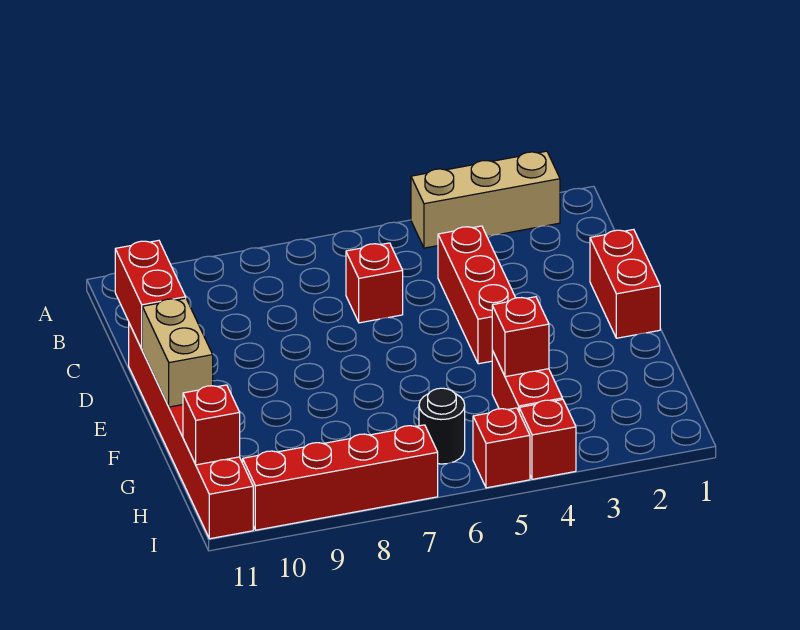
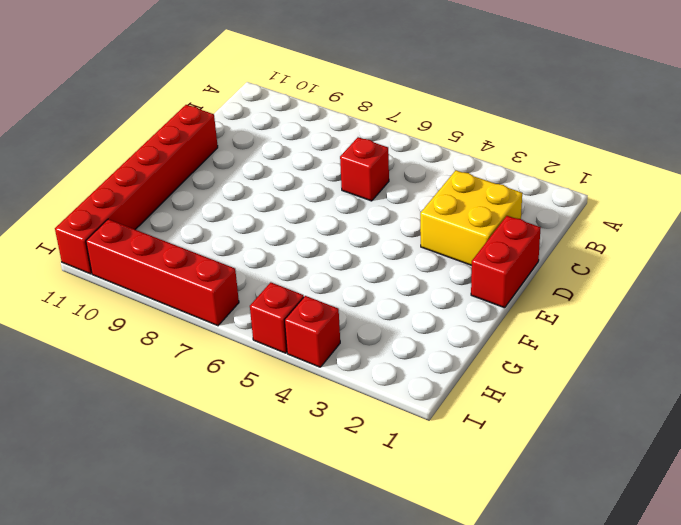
yellow brick C2:D3 level 1 -> none
none -> tan brick A2:A4 level 1
none -> red brick C4:E4 level 1
none -> red brick G4:H4 level 1

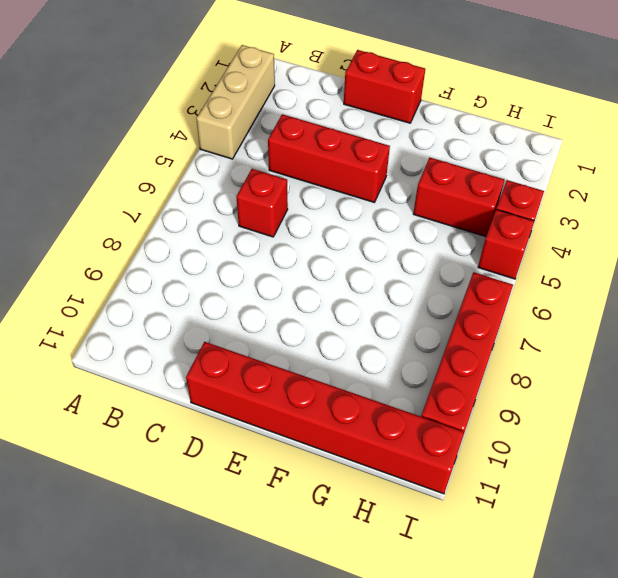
none -> black round brick H6 level 1
none -> red brick C11:D11 level 2
none -> tan brick E11:F11 level 2

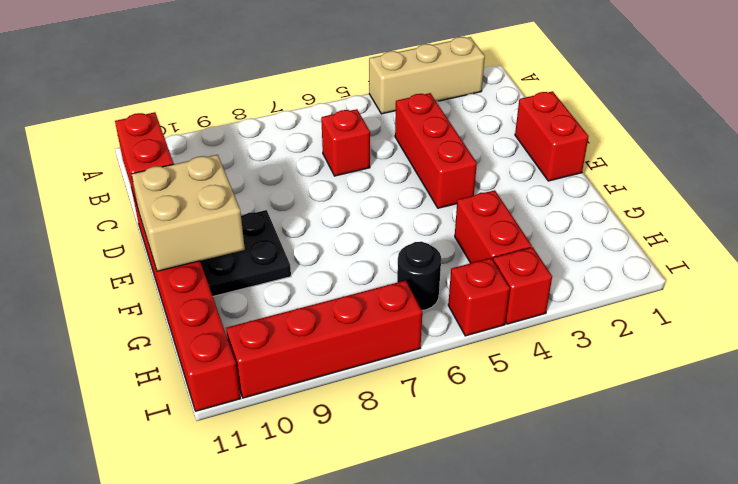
black plate E9:F10 level 1 -> none
tan brick E10:F11 level 2 -> tan brick E11:F11 level 2
none -> red brick G4 level 2
none -> red brick H11 level 2

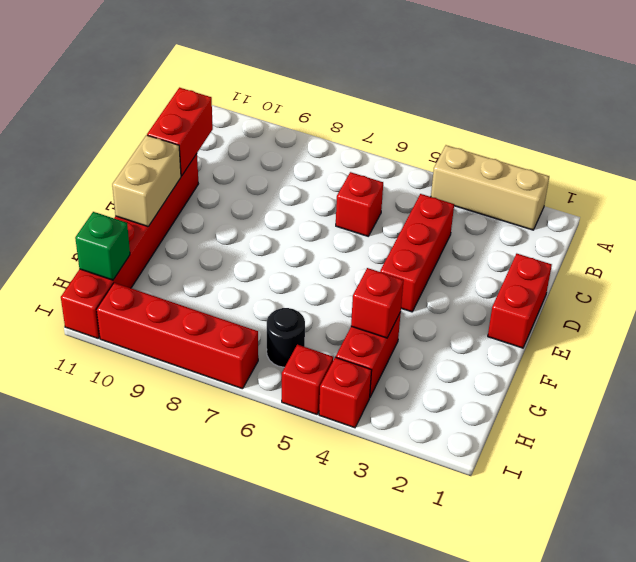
green brick H11 level 2 -> red brick H11 level 2

